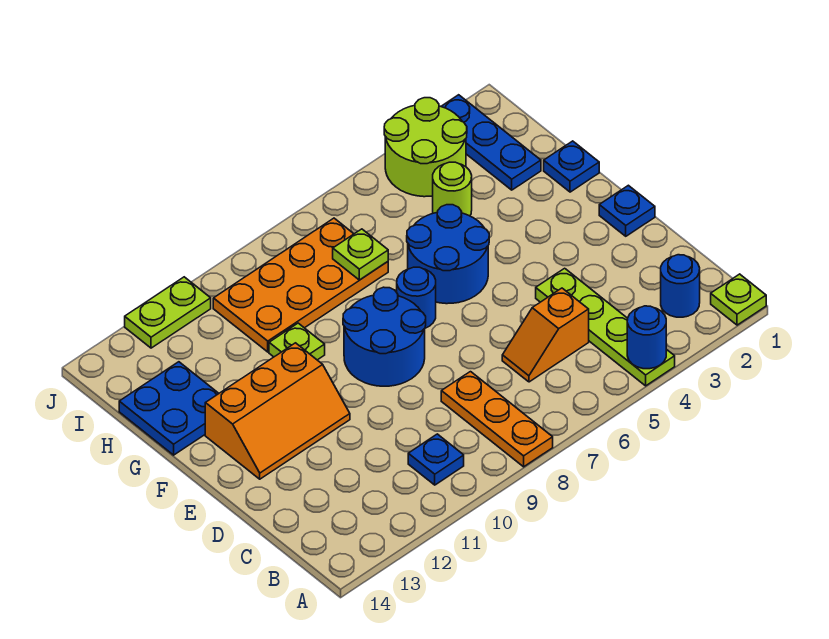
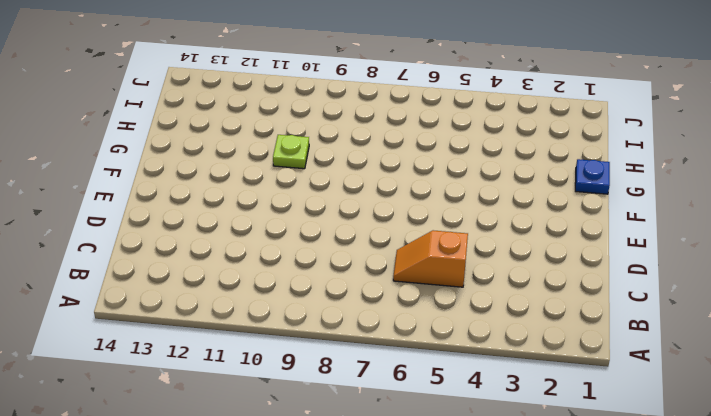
none -> lime plate A1 level 1
none -> lime plate A4:D4 level 1
none -> orange plate A8:C8 level 1

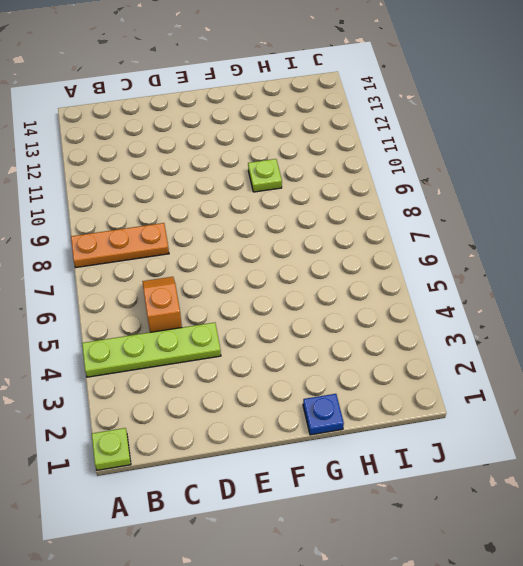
none -> blue round brick B2 level 1
none -> blue plate B10 level 1
none -> blue plate E1 level 1

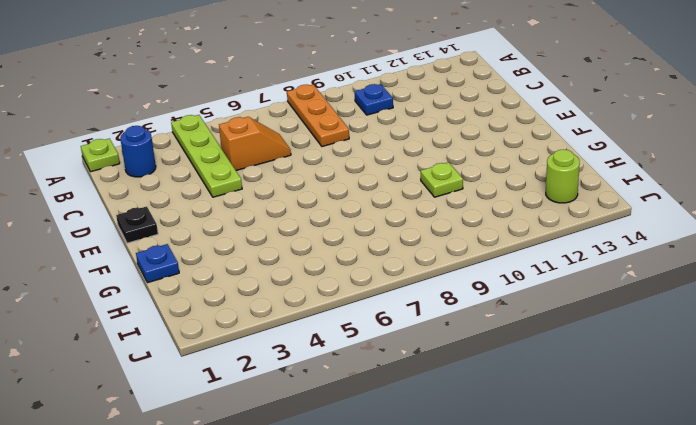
black plate E1 level 1 -> blue plate E1 level 1
lime round brick I13 level 1 -> lime round brick H4 level 1
none -> blue round brick E8:F9 level 1
none -> orange slope E11:F13 level 1 top F
none -> blue round brick F5:G6 level 1

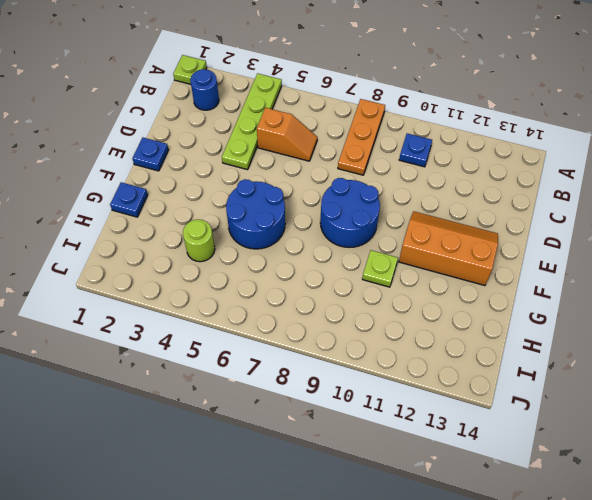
none -> blue round brick F7 level 1
none -> blue plate G13:H14 level 1
none -> blue plate H2:J2 level 1

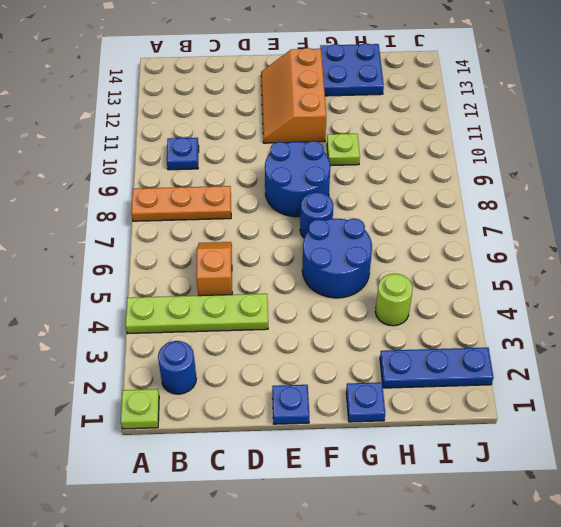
none -> orange plate H7:I10 level 1
none -> lime round brick I3:J4 level 1
none -> lime plate J11:J12 level 1

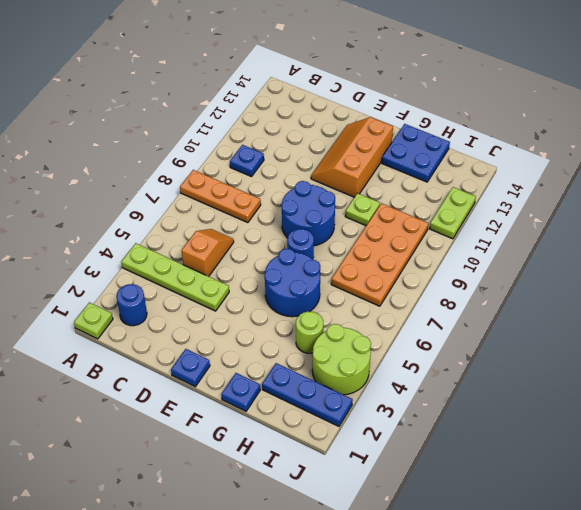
none -> blue round brick A4 level 2
none -> lime plate H7 level 2

